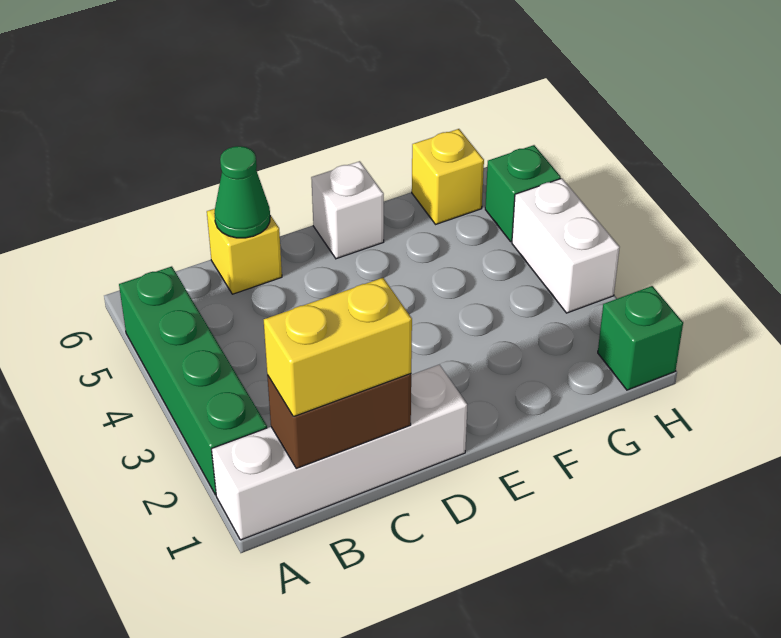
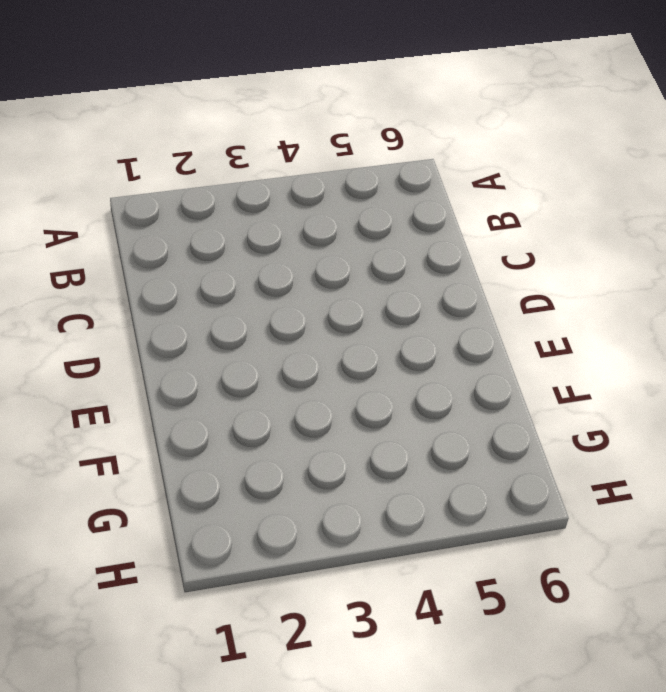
none -> white brick A1:D1 level 1
none -> green brick A2:A5 level 1

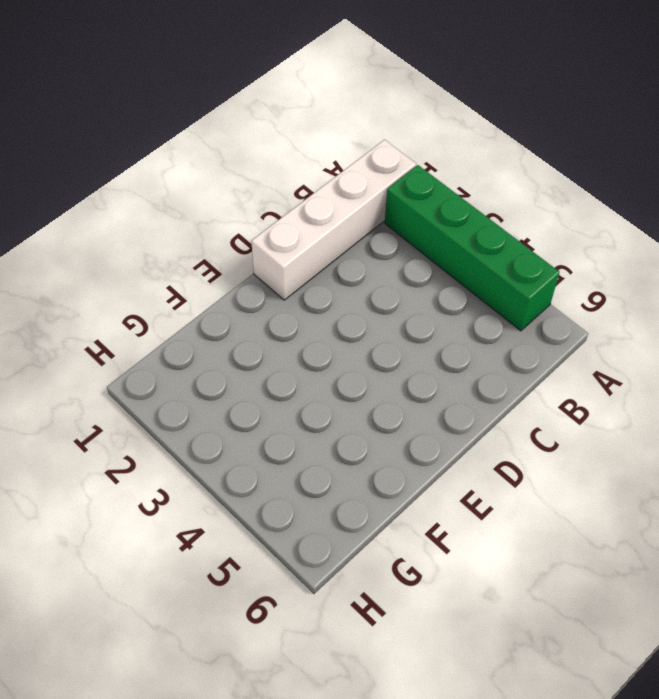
none -> yellow brick C6 level 1
none -> white brick E6 level 1

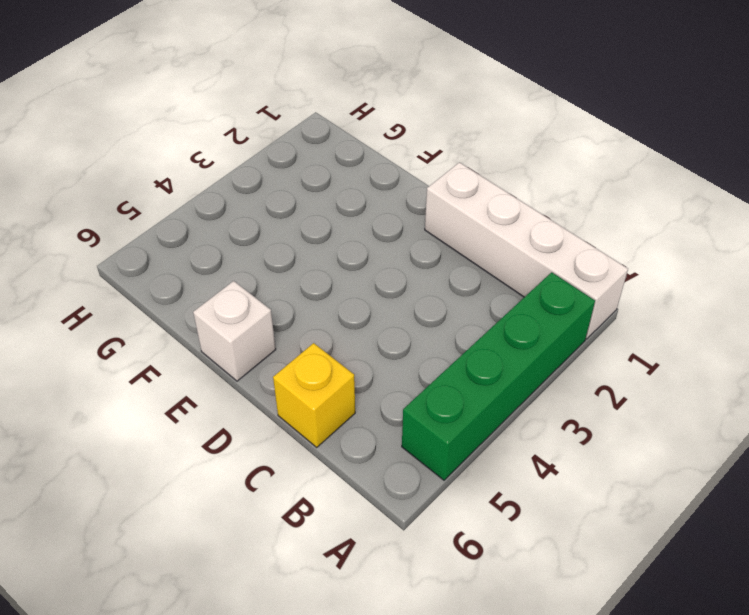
none -> yellow brick G6 level 1
none -> green brick H1 level 1

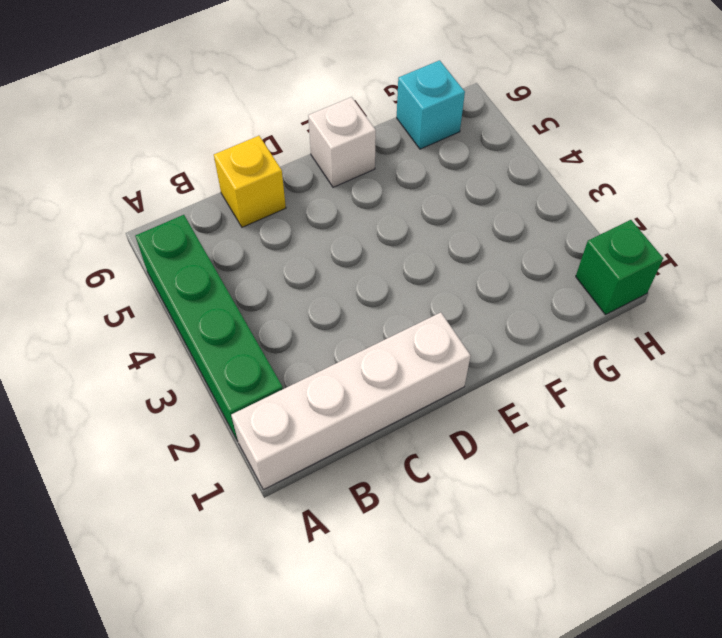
cyan brick G6 level 1 -> yellow brick G6 level 1
none -> white brick H3:H4 level 1
none -> green brick H5 level 1

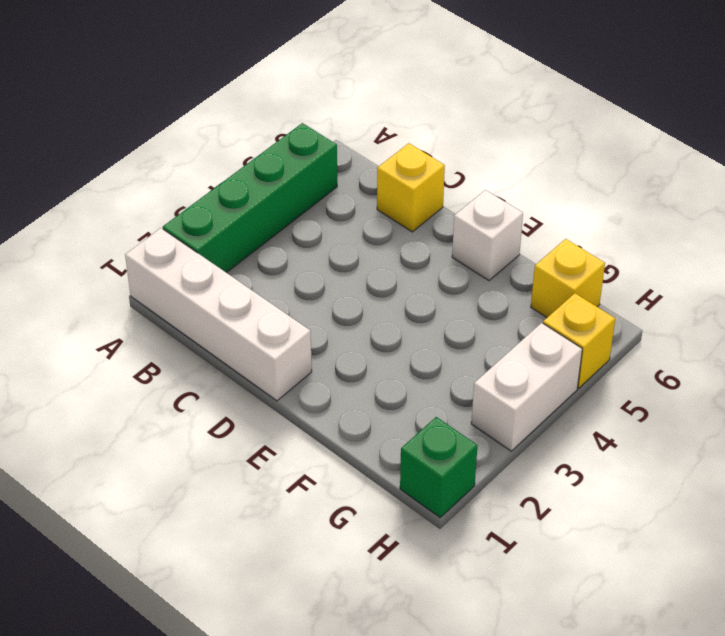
yellow brick H5 level 1 -> green brick H5 level 1
none -> brown brick B1:C1 level 2
none -> green cone C6 level 2

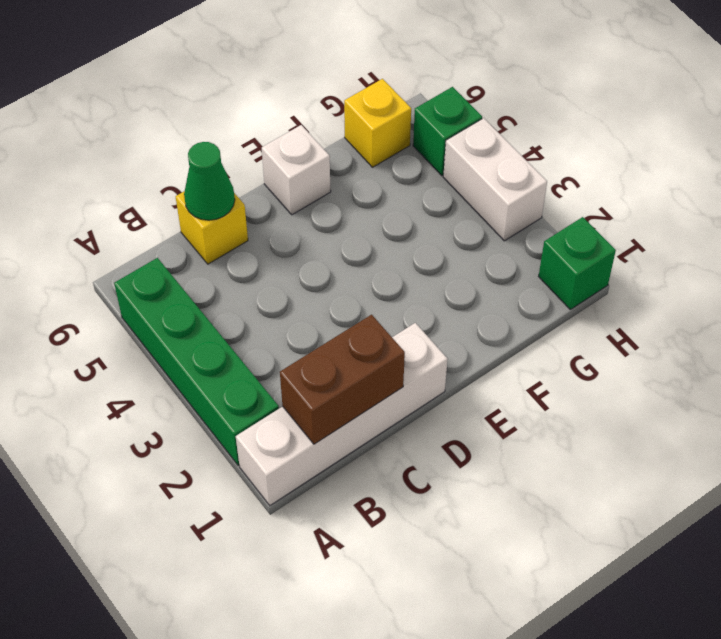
none -> yellow brick B1:C1 level 3

